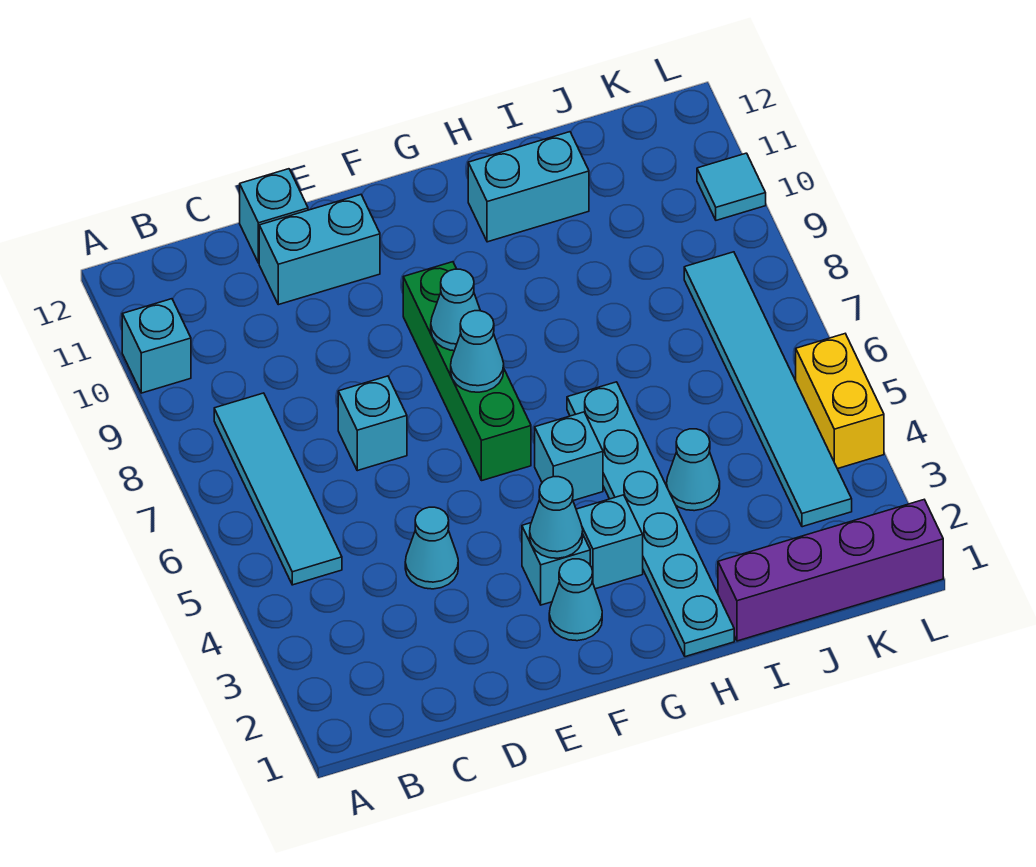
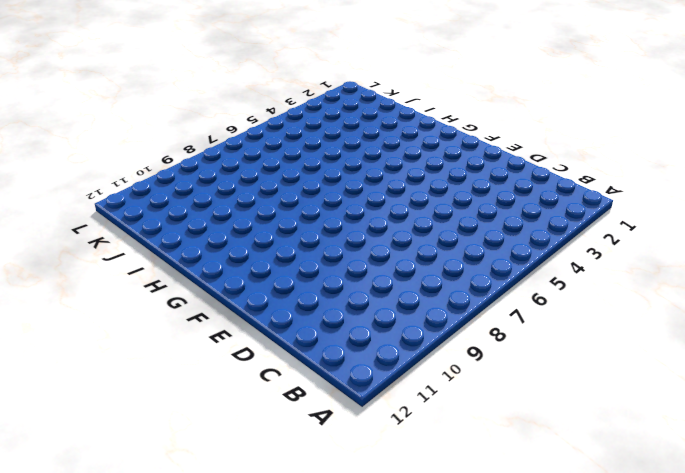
none -> cyan brick A10 level 1
none -> cyan tile B5:B8 level 1
none -> cyan cone D4 level 1

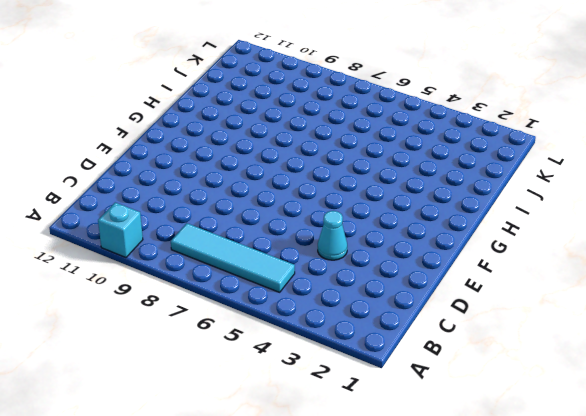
none -> cyan brick D7 level 1
none -> cyan brick D11:E11 level 1
none -> cyan brick D12 level 1

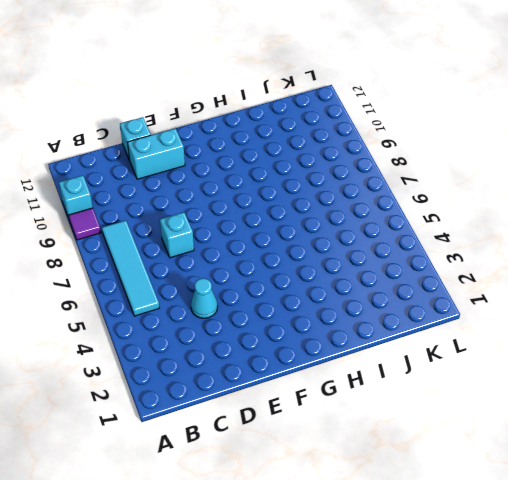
purple tile A9 level 1 -> none
none -> cyan cone F2 level 1
none -> cyan brick F3 level 1
none -> green brick F6:F9 level 1

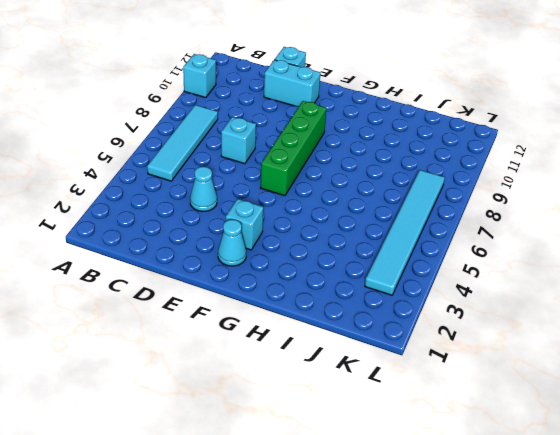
none -> cyan brick G3 level 1
none -> cyan brick G5 level 1
none -> cyan plate H1:H6 level 1

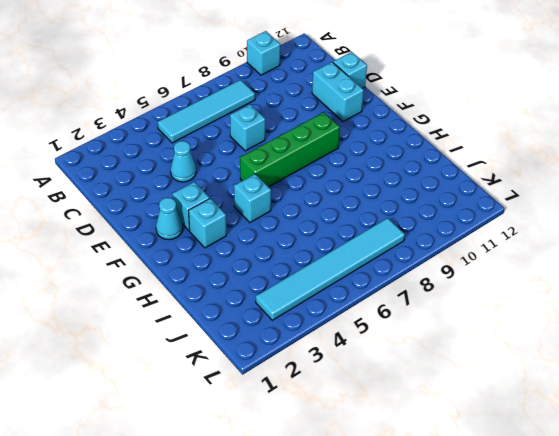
none -> cyan plate H1:H6 level 1
none -> cyan brick H11:I11 level 1
none -> purple brick I1:L1 level 1

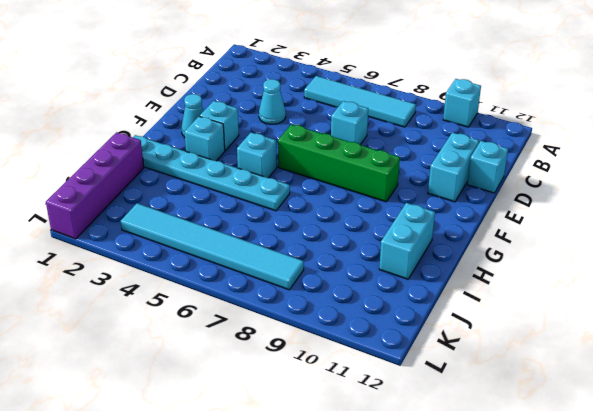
none -> cyan cone I4 level 1
none -> yellow brick L4:L5 level 1
none -> cyan tile L10 level 1

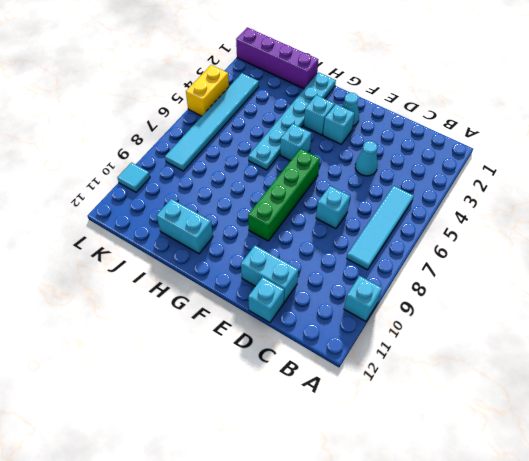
none -> cyan cone I4 level 1
none -> cyan cone F3 level 2
none -> cyan cone F7 level 2

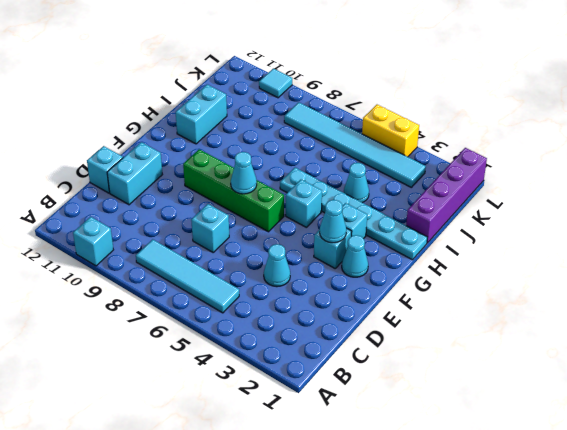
none -> cyan cone F8 level 2

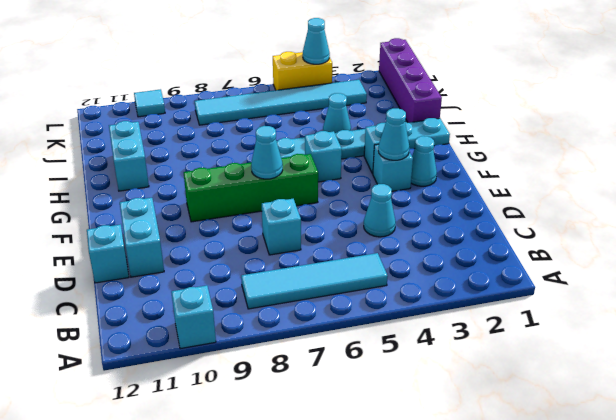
cyan cone L4 level 2 -> cyan cone F8 level 2

